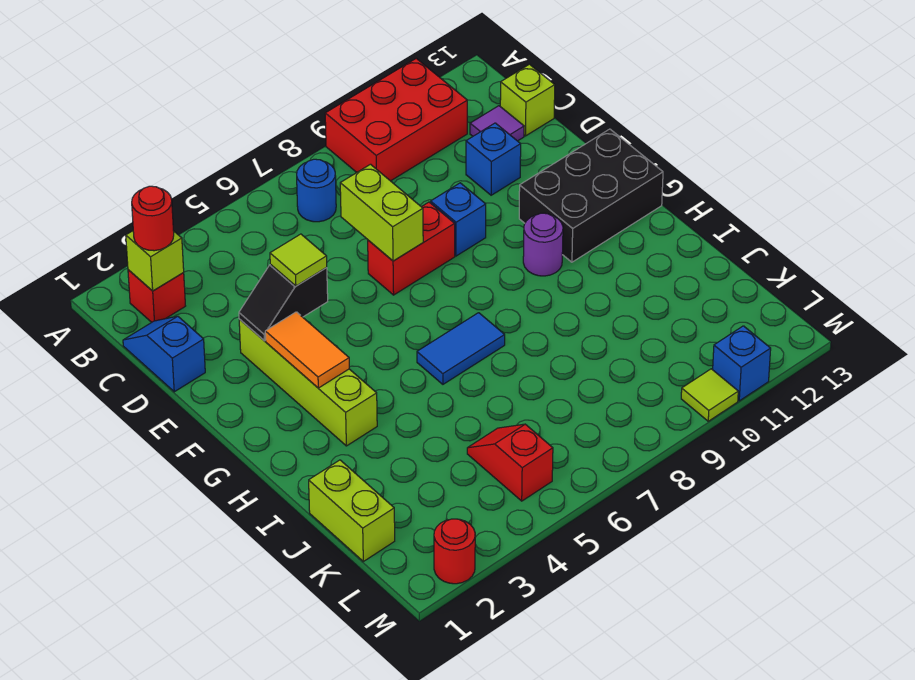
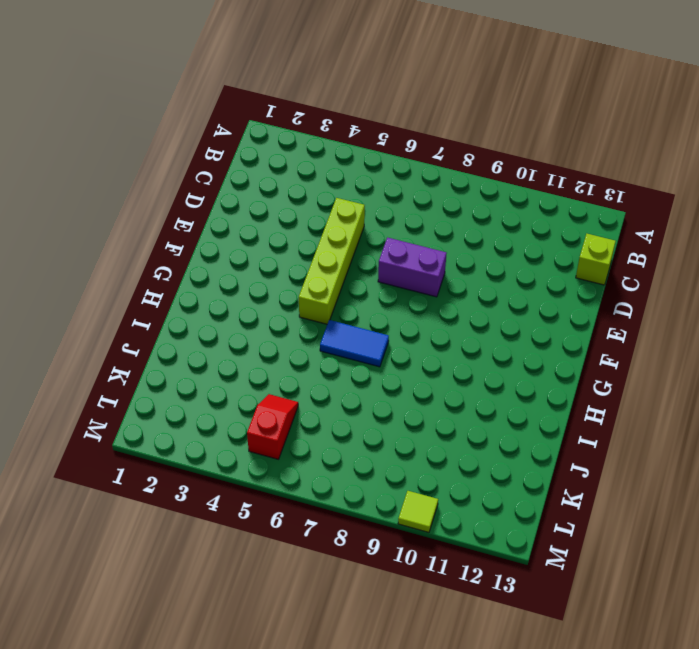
lime brick D5:G5 level 1 -> lime brick E3:H3 level 1
purple brick E7:E8 level 1 -> red brick E7:E8 level 1
none -> red brick A9:B11 level 1
none -> red brick B2 level 1
none -> blue round brick B7 level 1

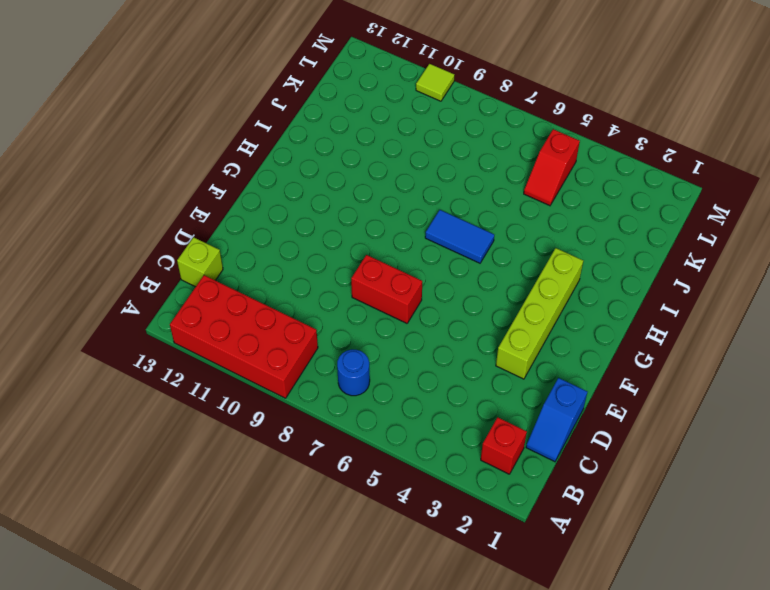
red brick A9:B12 level 1 -> red brick A9:B11 level 1
none -> purple tile C12 level 1
none -> blue brick D11 level 1
none -> blue brick E9 level 1

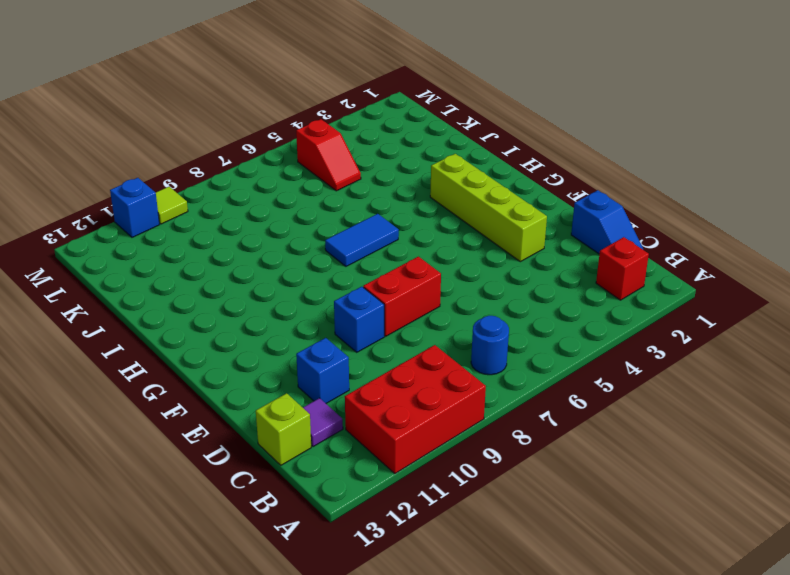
none -> black brick F11:G13 level 1
none -> purple round brick G10 level 1
none -> lime brick J1:K1 level 1

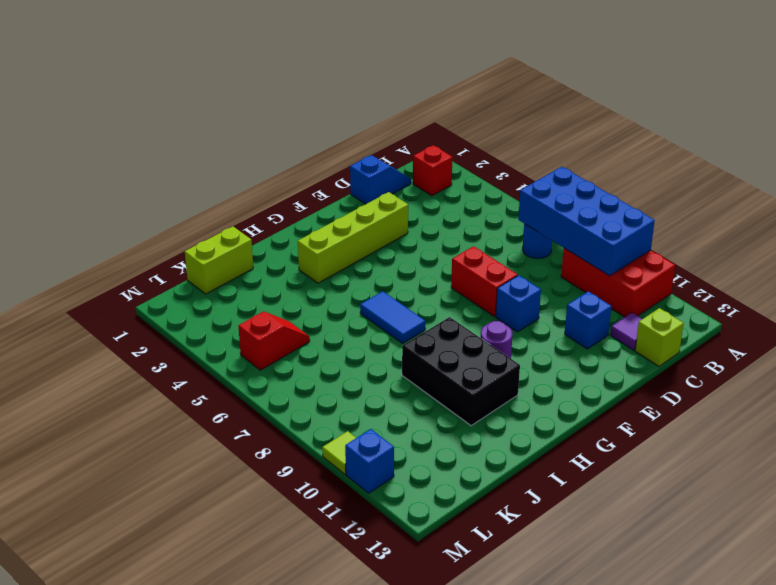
blue brick A7:B10 level 2 -> none
black brick H9:I11 level 1 -> black brick F11:G13 level 1
none -> red round brick M2 level 1
none -> lime brick B2 level 2
none -> lime brick D7:E7 level 2

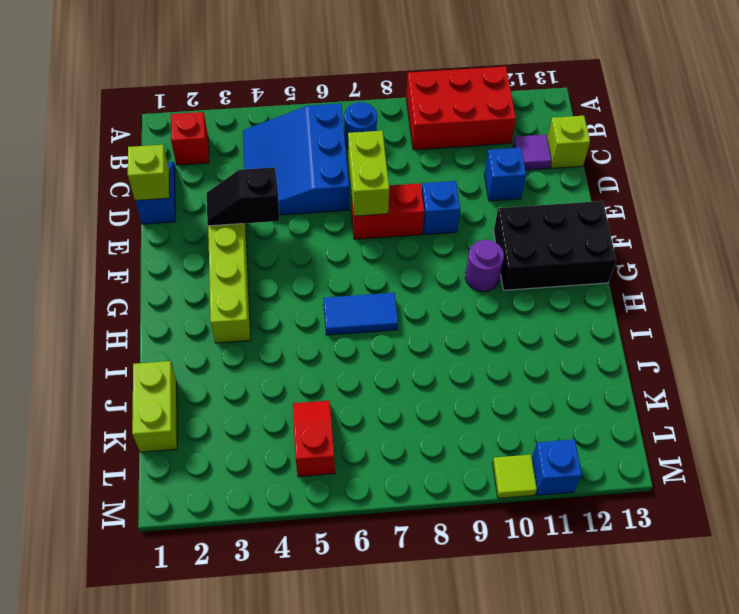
blue slope B4:D6 level 1 top 6 -> none
lime brick D1 level 2 -> lime brick B2 level 2
none -> red round brick M2 level 1
none -> orange tile F3:G3 level 2
none -> red round brick B2 level 3

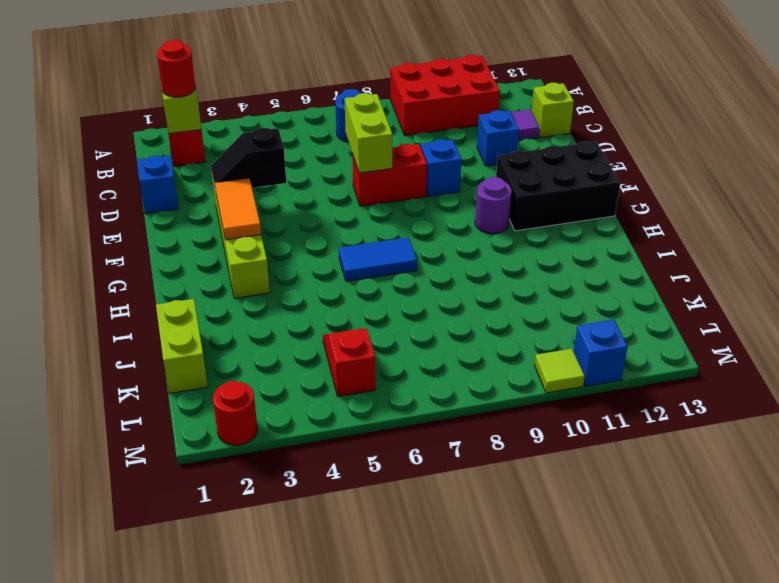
none -> lime tile E4 level 3

